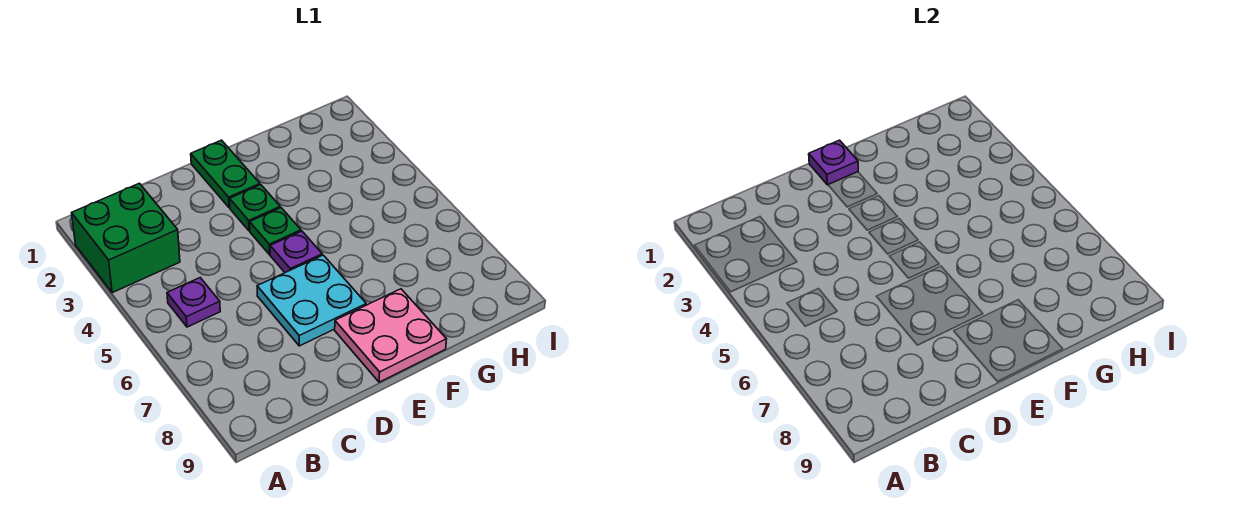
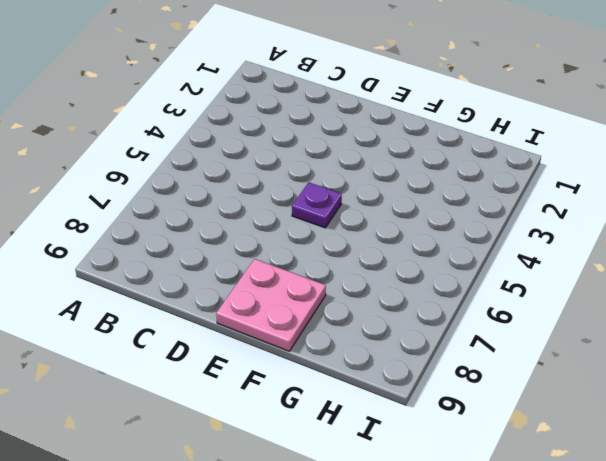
none -> green brick A2:B3 level 1
none -> purple plate B5 level 1

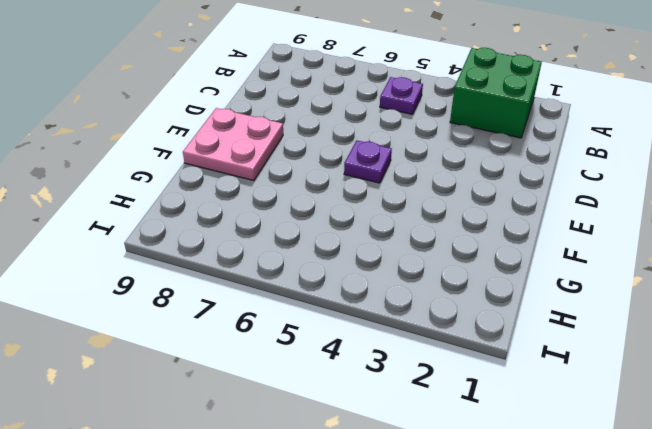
none -> cyan plate D6:E7 level 1
none -> green plate E1:E2 level 1

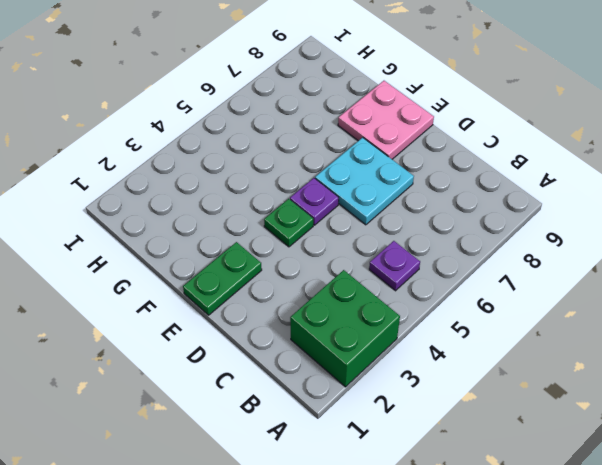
none -> green plate E3 level 1
none -> purple plate E1 level 2

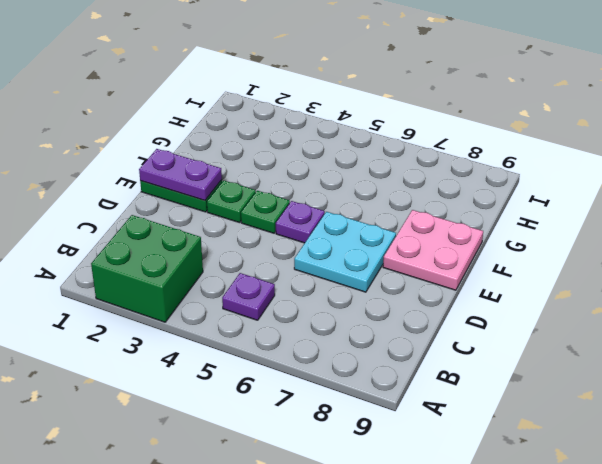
purple plate E1:E2 level 2 -> purple plate E1 level 2

